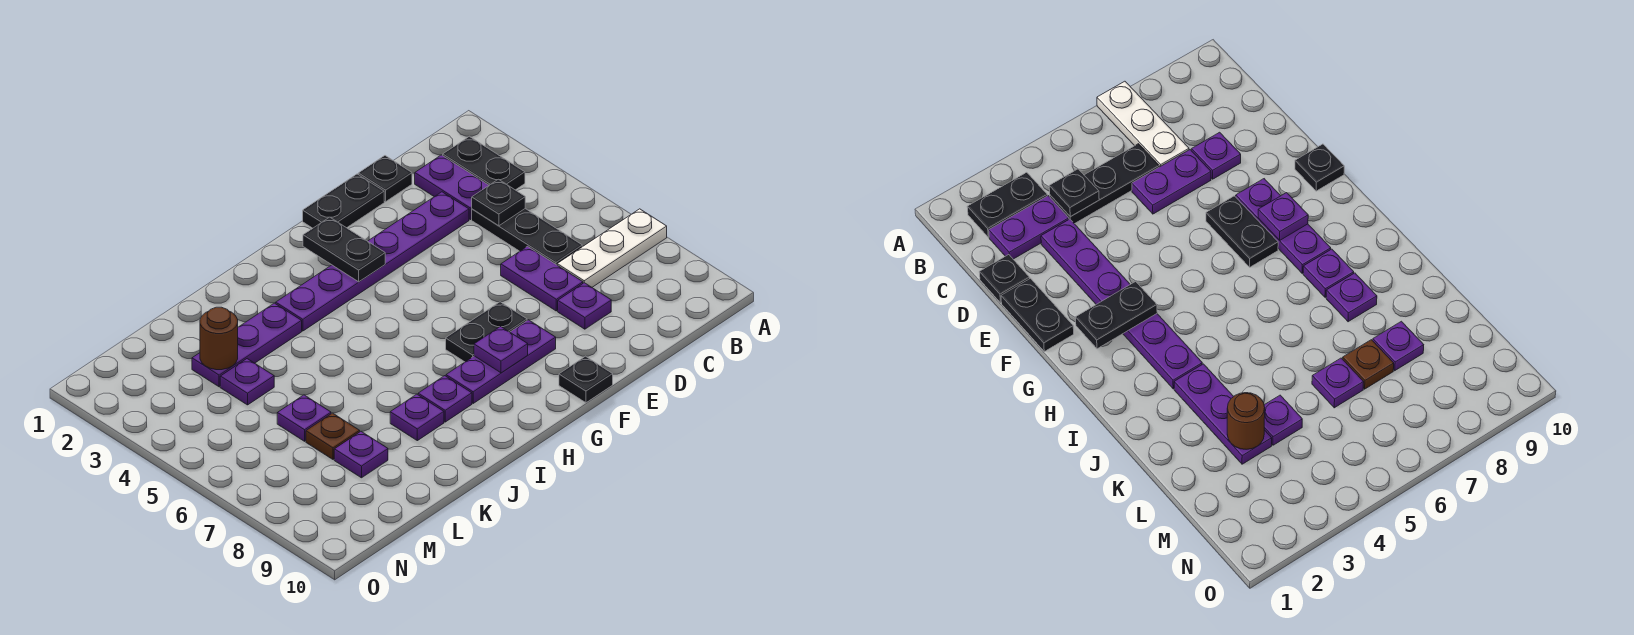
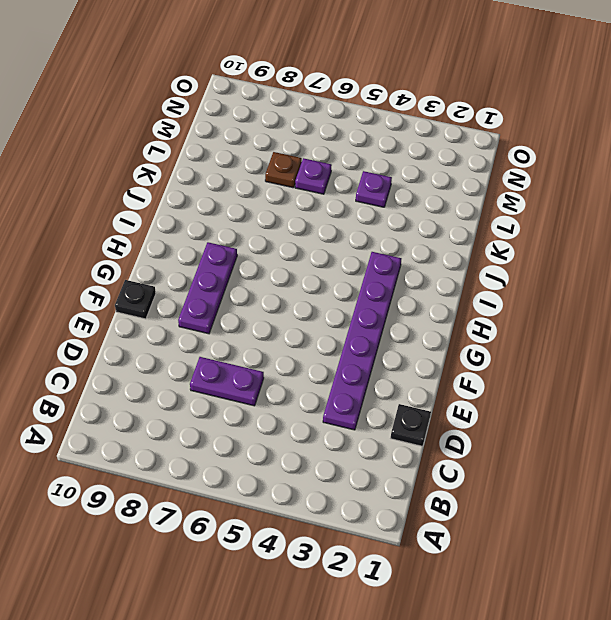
none -> white plate A7:C7 level 1
none -> black plate B2:B3 level 1
none -> purple plate C2:C3 level 1

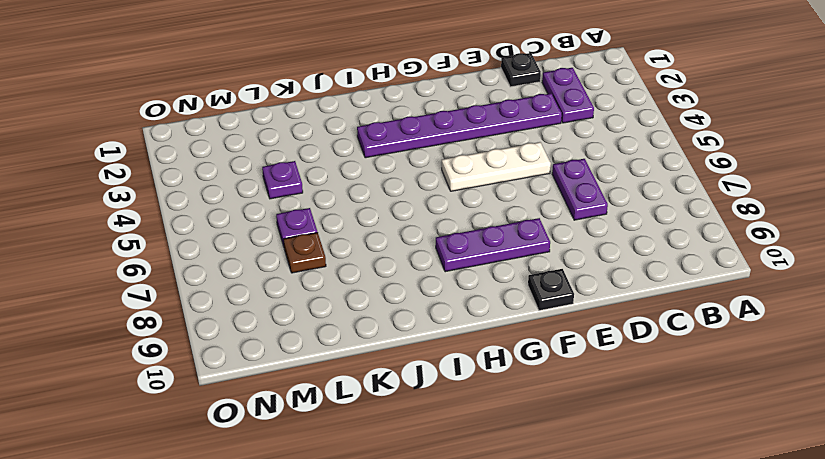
white plate E5:G5 level 1 -> white plate A7:C7 level 1
none -> black plate B2:B3 level 1
none -> black plate C4:C6 level 1
none -> purple plate D8 level 1

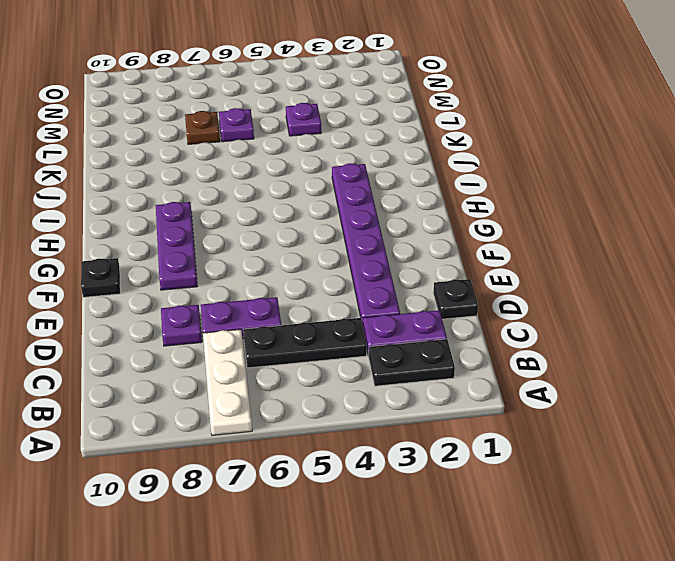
none -> black plate E1:F1 level 1
none -> black plate F7:G7 level 1
none -> purple plate I8 level 1

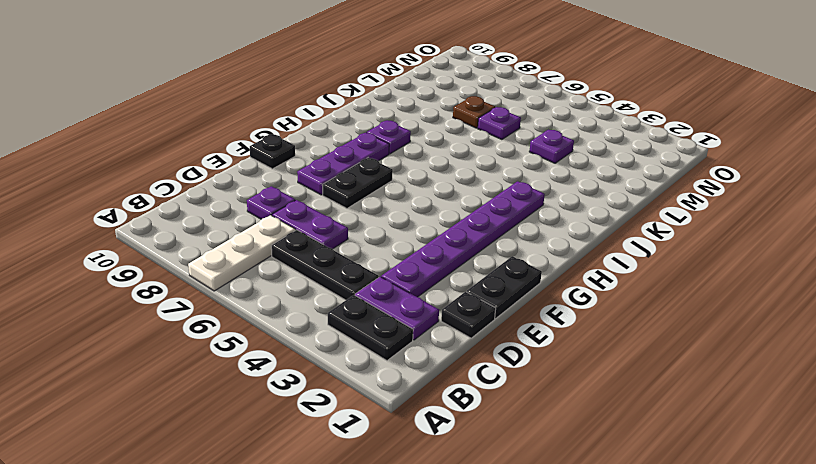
none -> purple plate J3:L3 level 1
none -> purple plate J8 level 1
none -> purple plate L8 level 1

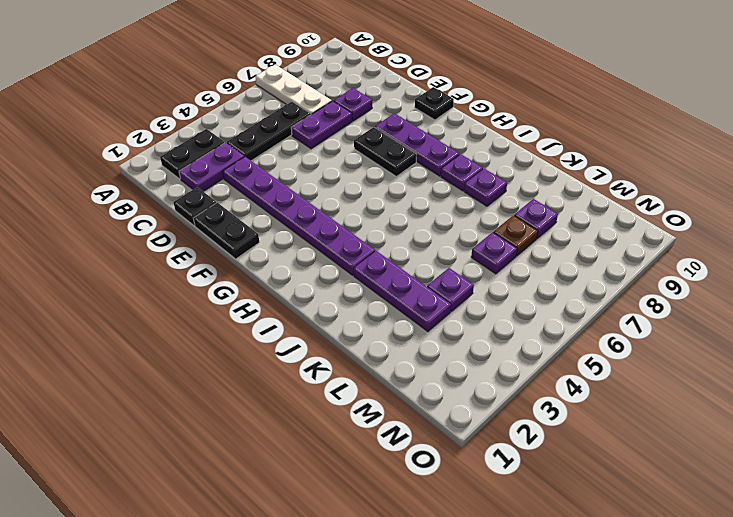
none -> black plate C4 level 2
none -> black plate G2:G3 level 2
none -> purple plate G8 level 2

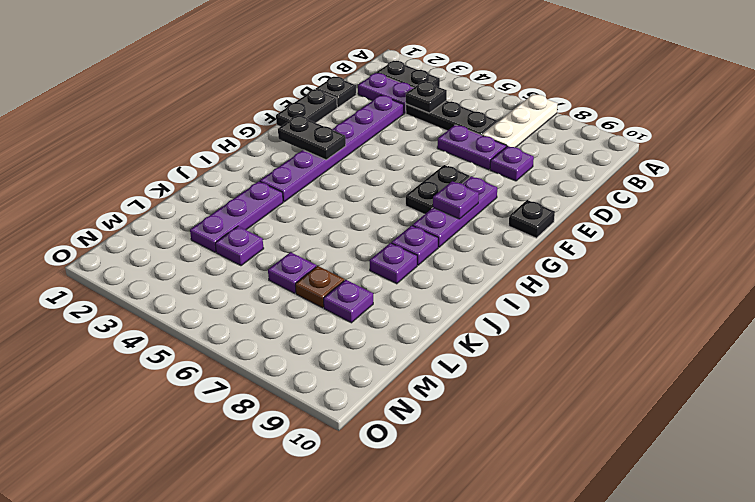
none -> brown round brick L3 level 2

